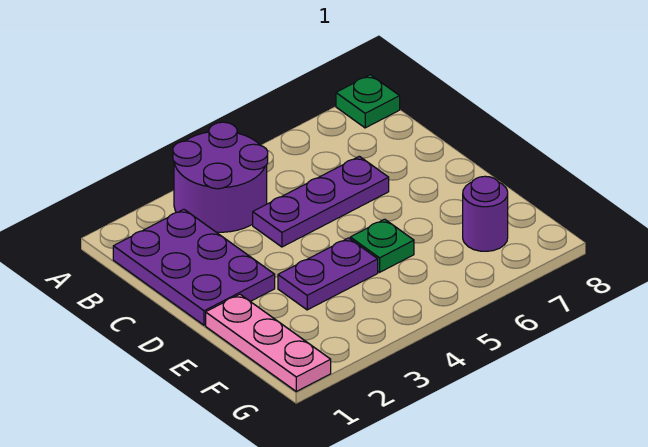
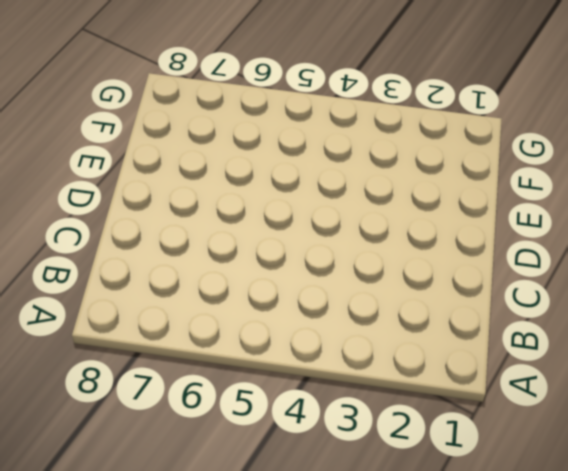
none -> purple round brick A3:B4 level 1
none -> green plate A8 level 1

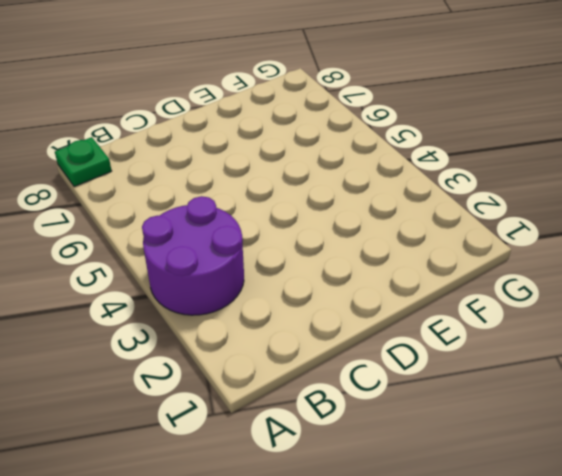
none -> purple plate B1:D2 level 1
none -> purple plate C4:C6 level 1

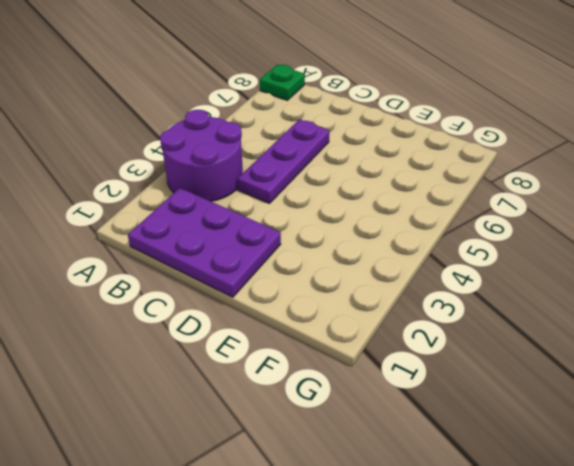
none -> pink plate E1:G1 level 1
none -> purple plate E3:E4 level 1

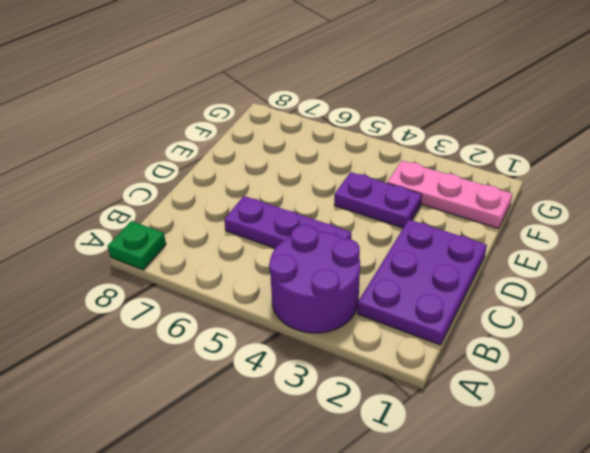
pink plate F1:F3 level 1 -> pink plate E1:G1 level 1
none -> green plate E5 level 1
none -> purple round brick F7 level 1

